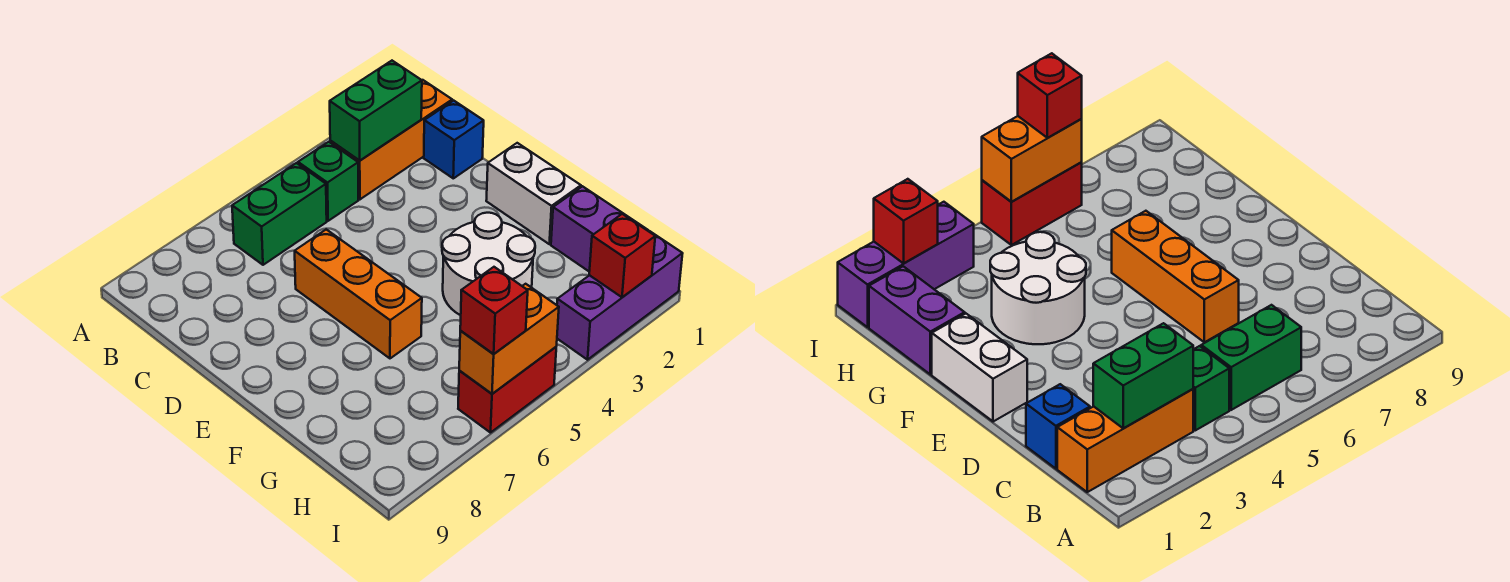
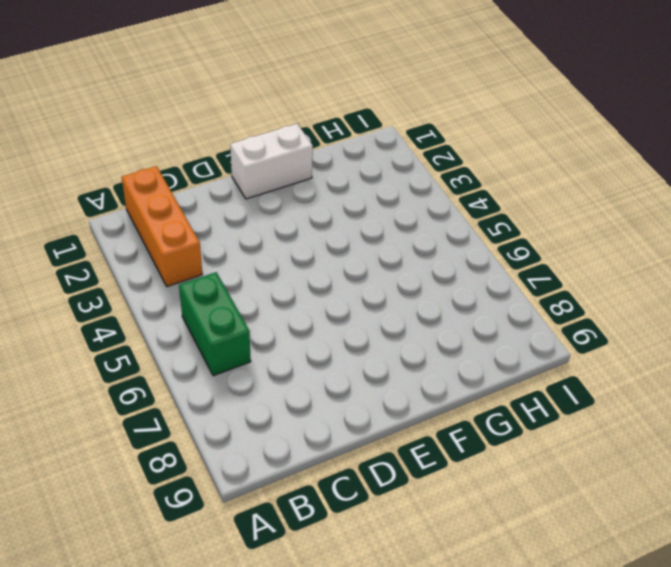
none -> green brick B4 level 1
none -> blue brick C1 level 1
none -> orange brick D6:F6 level 1

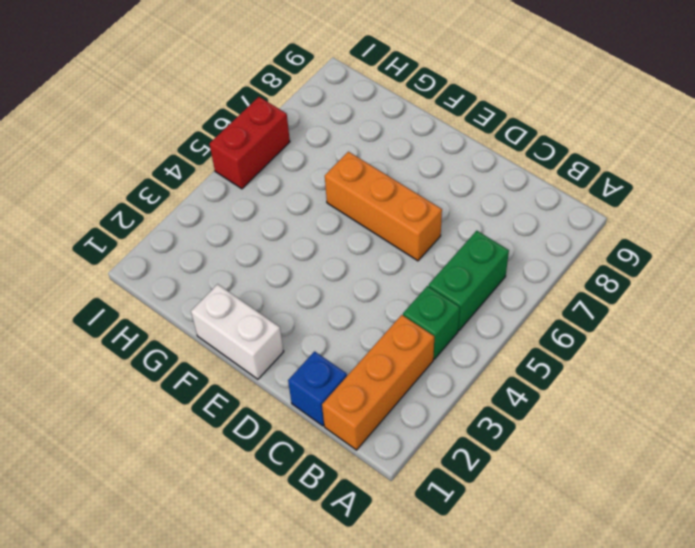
none -> white round brick F3:G4 level 1
none -> purple brick G1:H1 level 1
none -> purple brick I1:I3 level 1

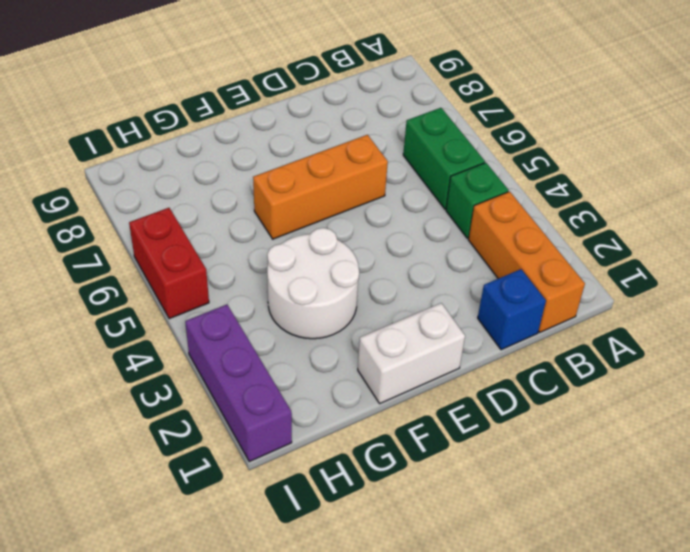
none -> purple brick G1:H1 level 1
none -> green brick B2:B3 level 2
none -> red brick I2 level 2

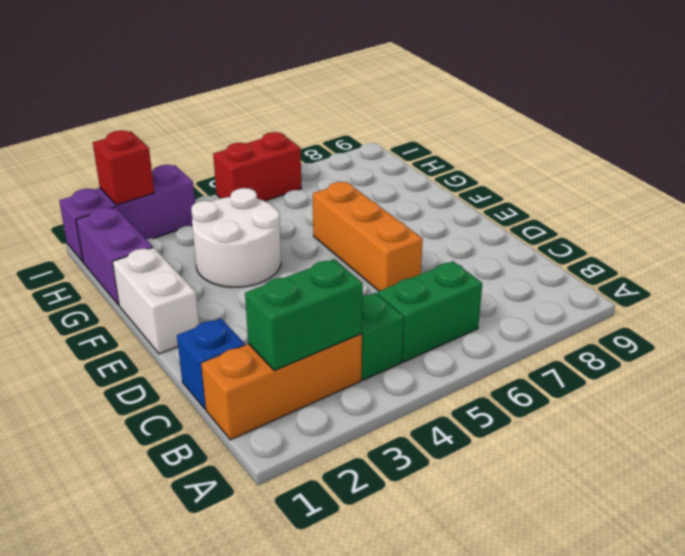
none -> orange brick I5:I6 level 2
none -> red brick I6 level 3

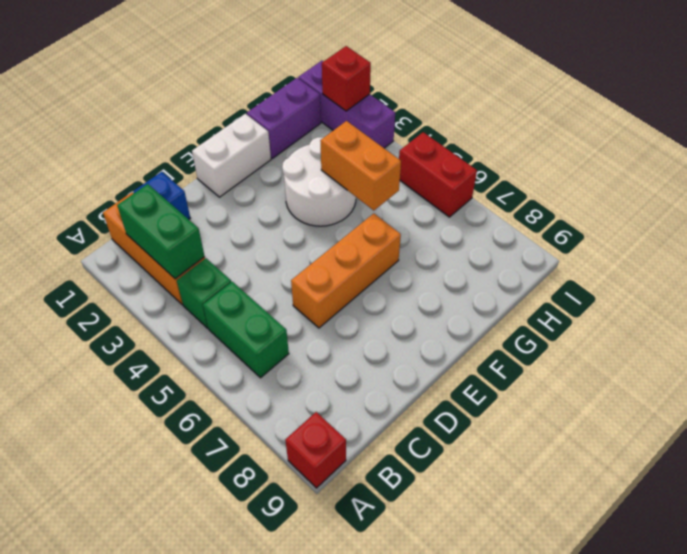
red brick A9 level 1 -> red brick I6 level 3
orange brick G4:G5 level 2 -> orange brick I5:I6 level 2

